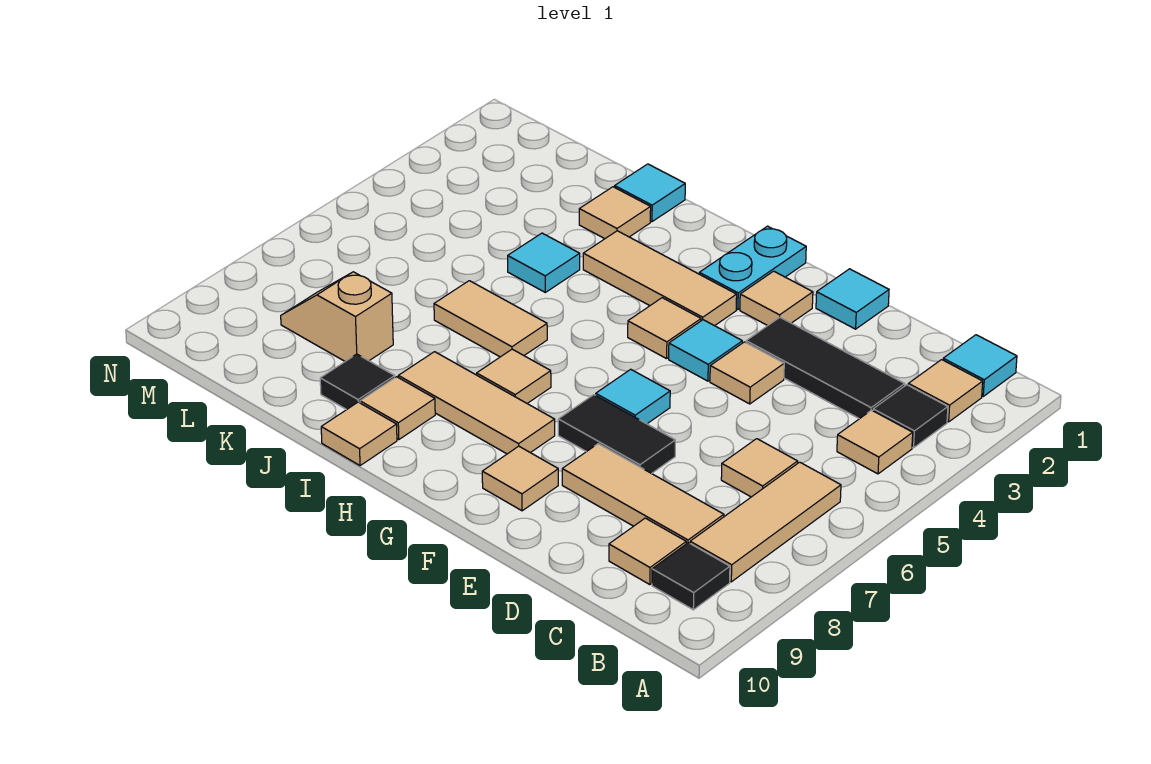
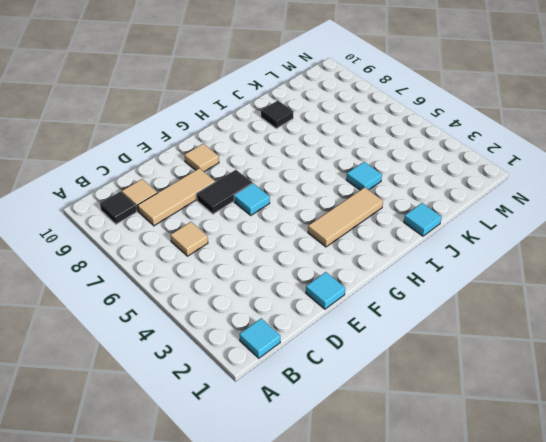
none -> tan tile B2 level 1
none -> black tile B3 level 1
none -> tan tile B4 level 1
none -> tan tile B6:B8 level 1

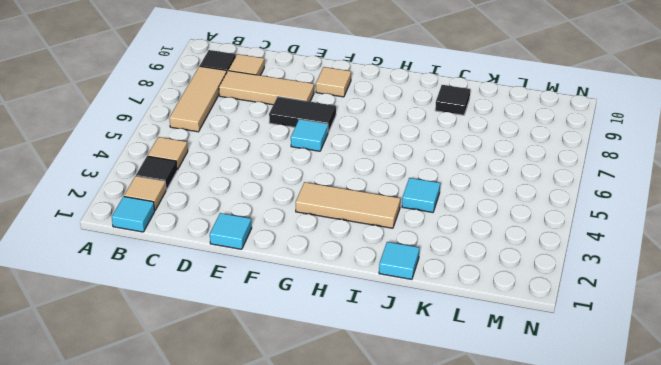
none -> black tile C3:E3 level 1
none -> tan tile C6 level 1
none -> tan tile E4 level 1
none -> tan tile F2 level 1

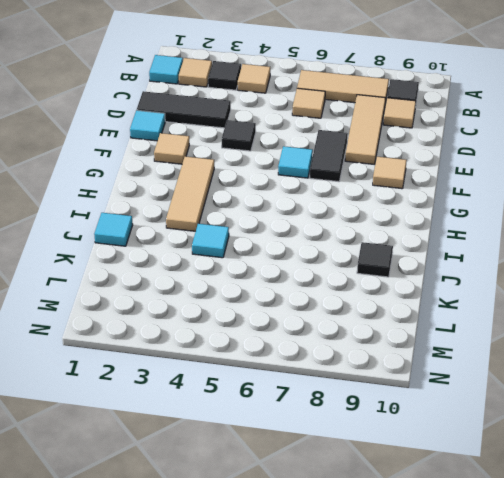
black tile D1:D3 level 1 -> black tile C3:E3 level 1
black tile E4 level 1 -> tan tile E4 level 1
none -> cyan tile F4 level 1
none -> cyan plate G1:G2 level 1
none -> tan tile G4 level 1
none -> tan tile G8:I8 level 1

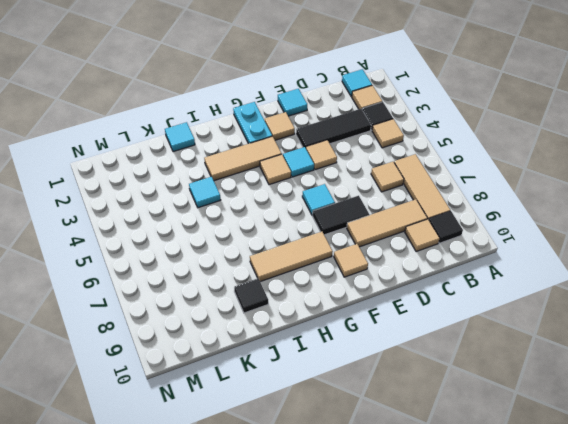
none -> tan tile H7 level 1
none -> tan tile I6:J6 level 1
none -> tan tile I9 level 1
none -> tan tile I10 level 1

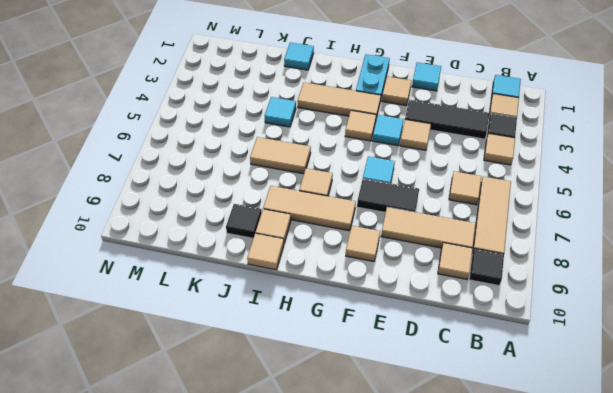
none -> tan tile J2 level 1
none -> tan slope K8:L8 level 1 top K

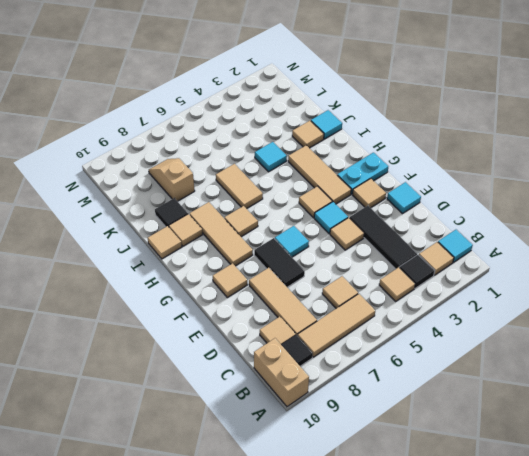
tan brick A10:B10 level 1 -> none

